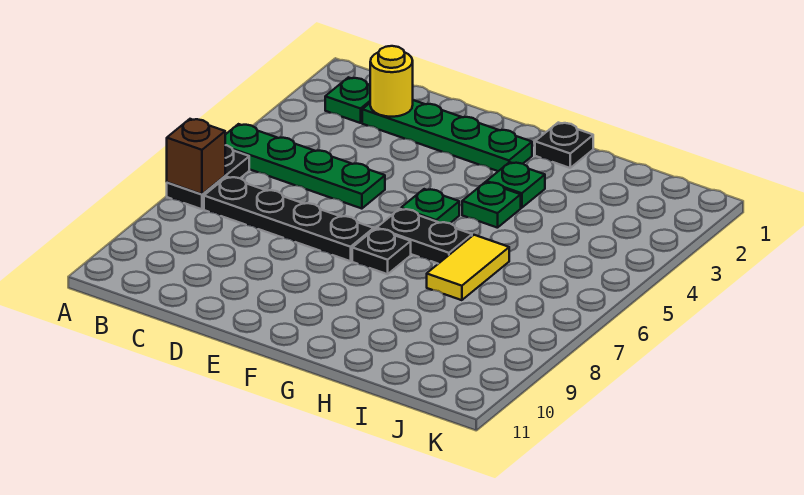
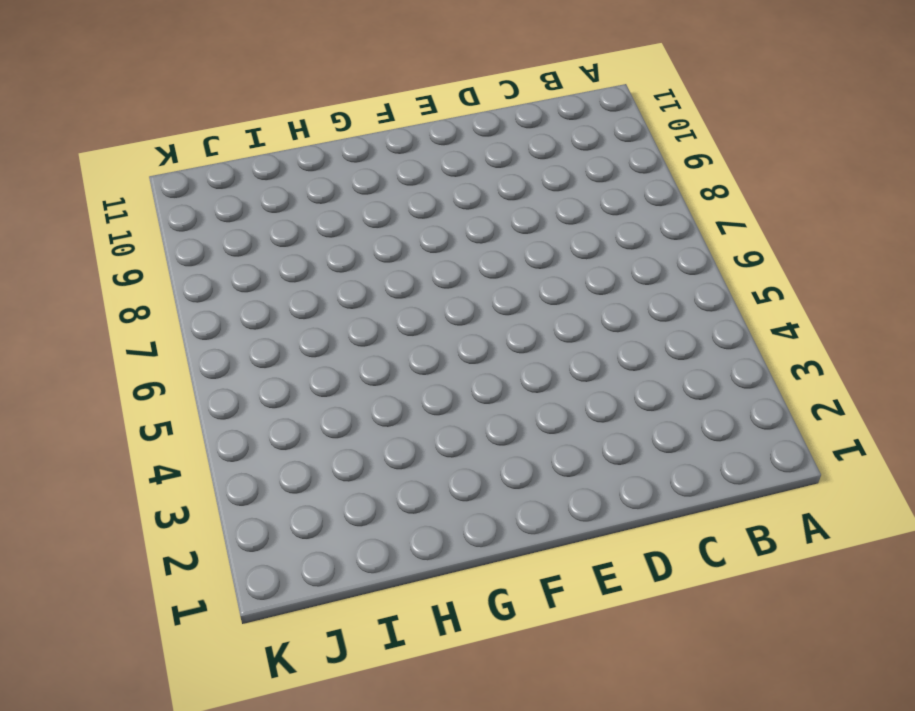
none -> green plate A5:D5 level 1
none -> black plate A6:A7 level 1
none -> green plate B2 level 1

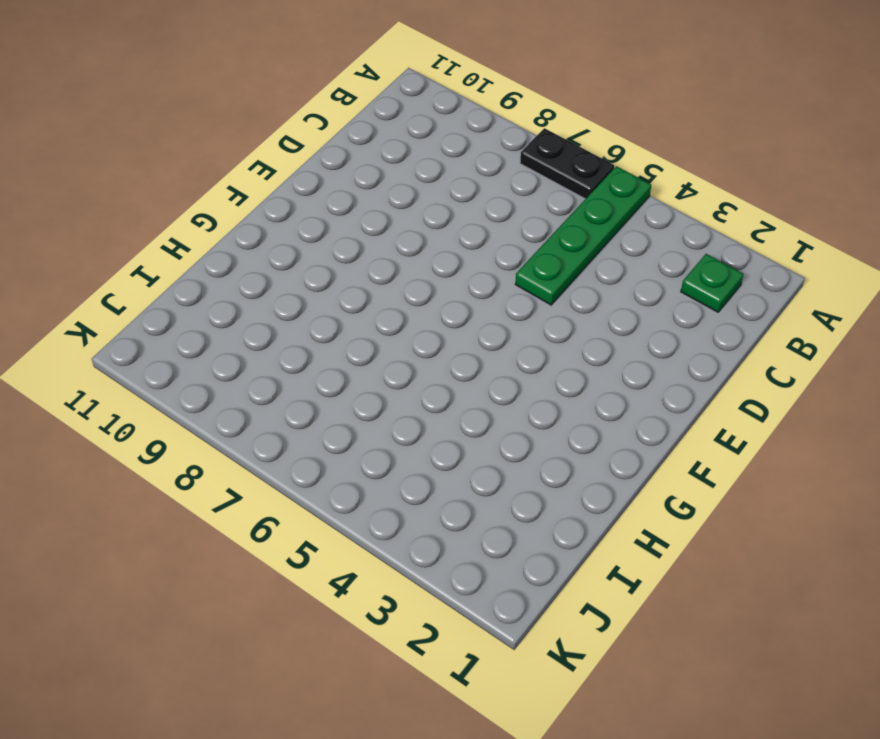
none -> black plate B7:E7 level 1
none -> green plate C2:F2 level 1
none -> green plate F5 level 1

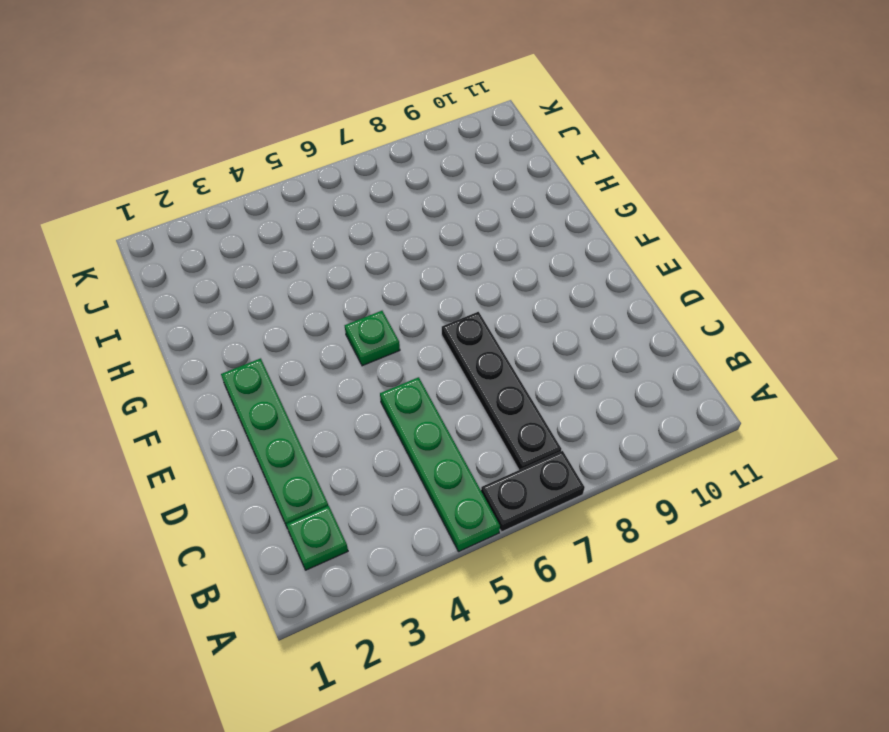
none -> black plate F6:G6 level 1
none -> black plate F7 level 1
none -> black plate G1 level 1

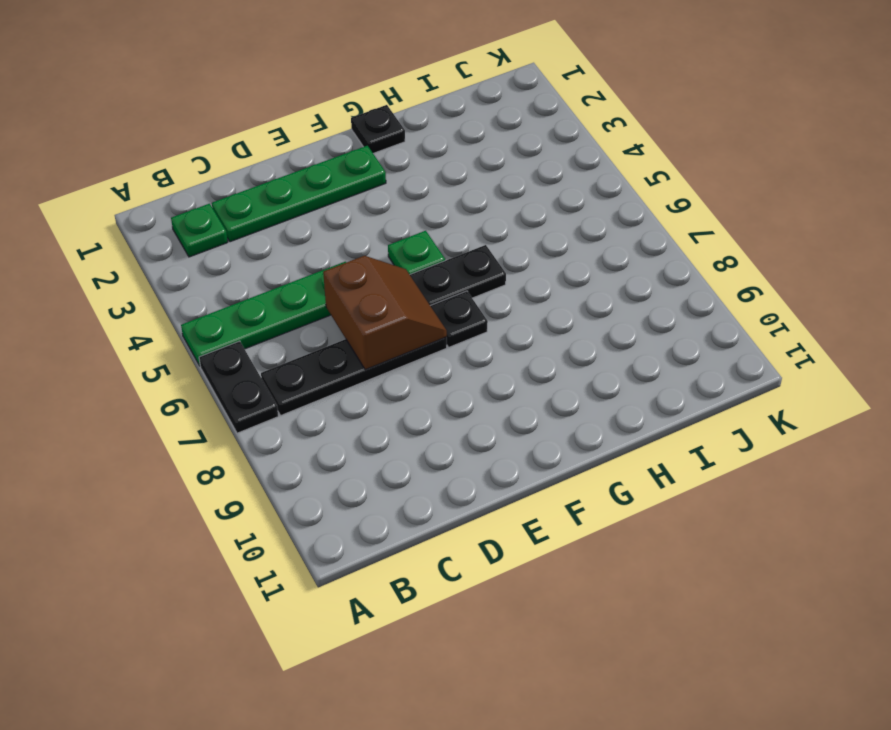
brown slope D6:E7 level 2 top D -> none
none -> green plate G3 level 1
none -> green plate G4 level 1
none -> yellow tile H6:H7 level 1

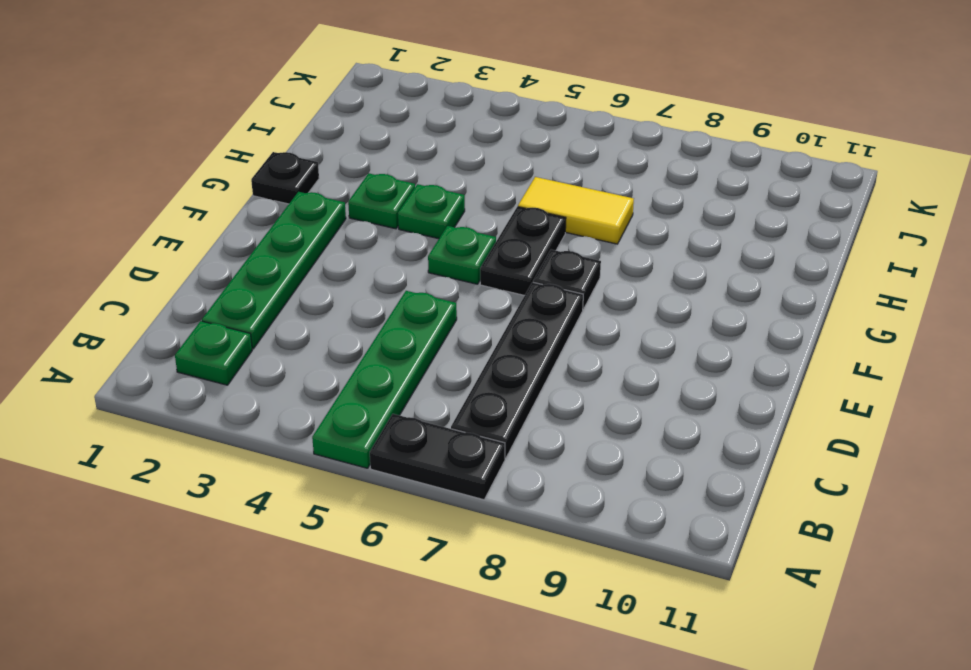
none -> brown brick A7 level 2
none -> yellow round brick C2 level 2

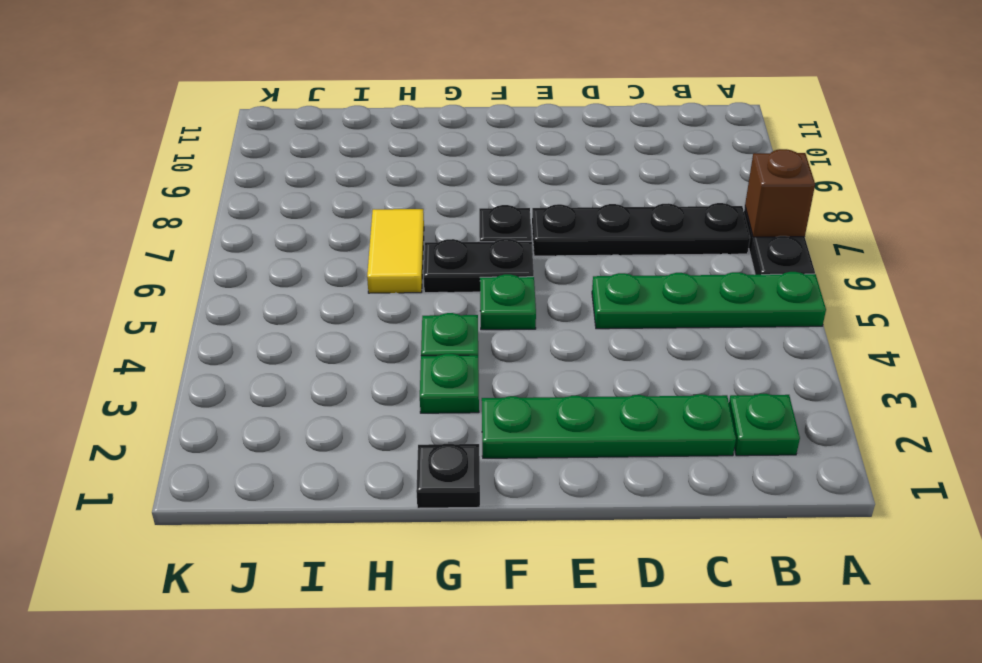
none -> yellow round brick C2 level 2

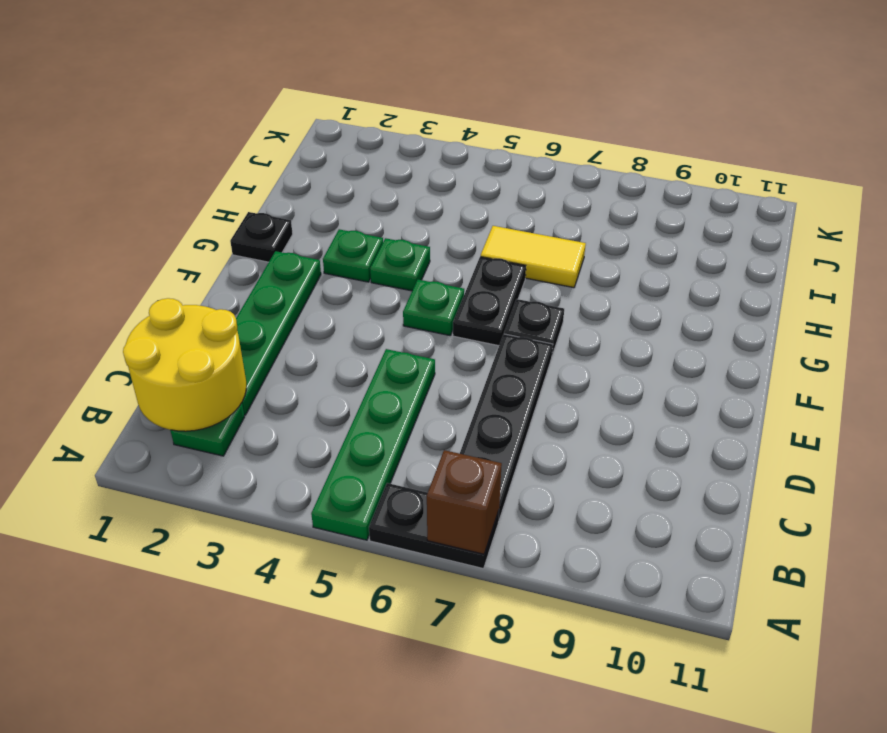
yellow round brick B1:C2 level 2 -> yellow round brick C2 level 2

